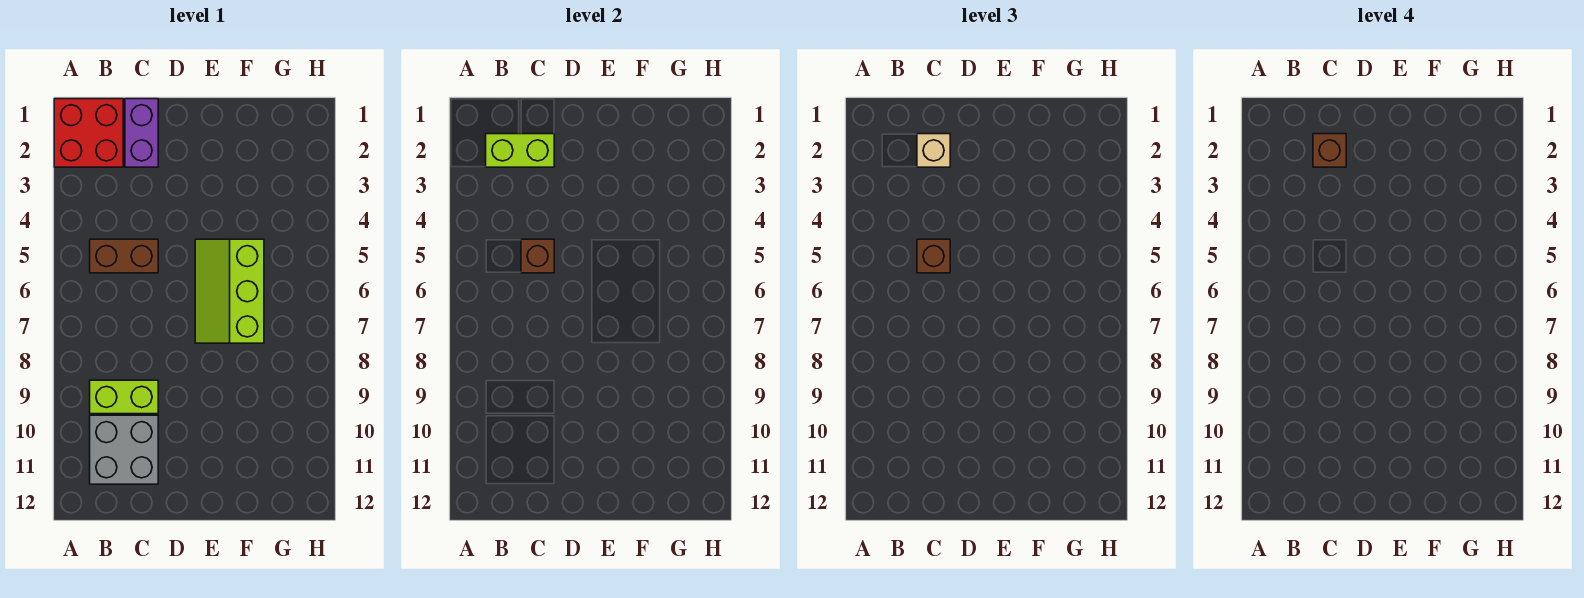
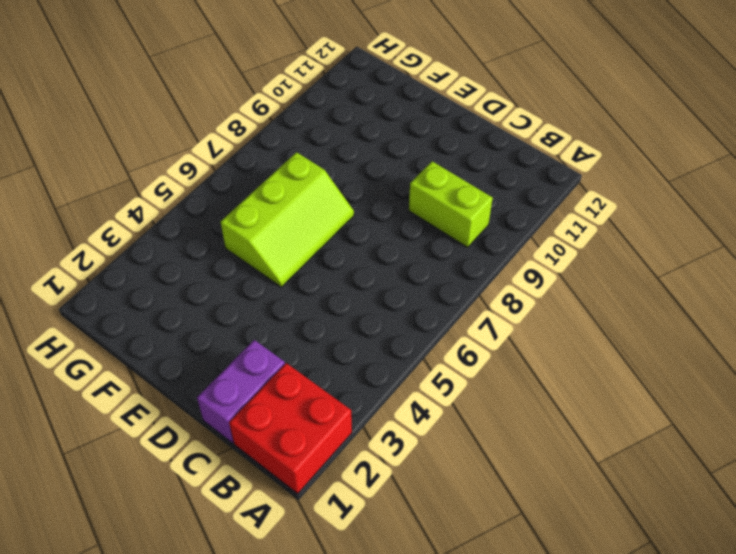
none -> brown brick B5:C5 level 1
none -> grey brick B10:C11 level 1

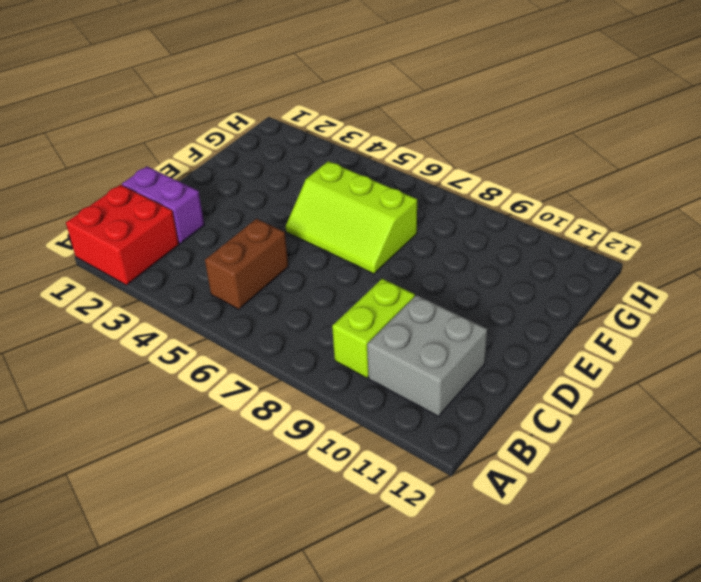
none -> lime brick B2:C2 level 2
none -> brown brick C5 level 2

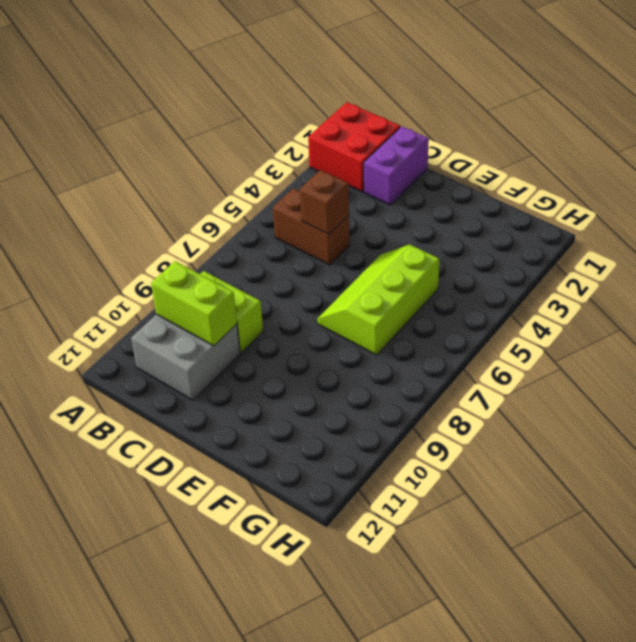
lime brick B10:C10 level 2 -> lime brick B2:C2 level 2
none -> tan brick C2 level 3
none -> brown brick C5 level 3

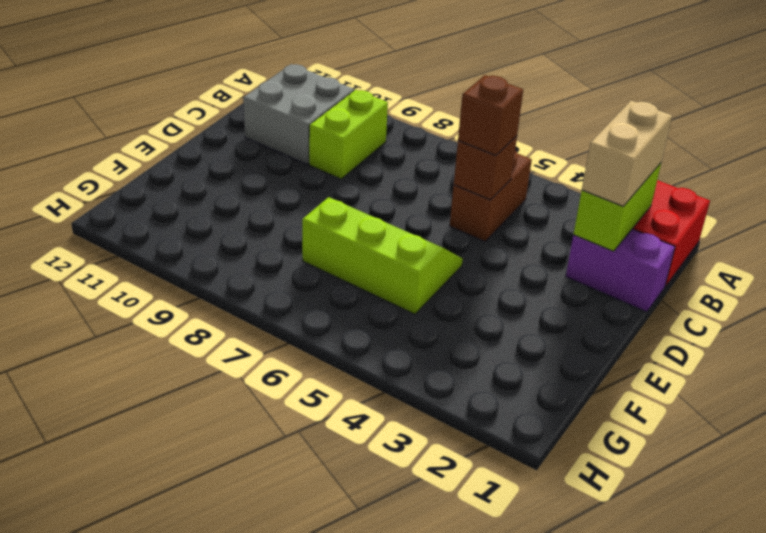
tan brick B2:C2 level 3 -> tan brick C2 level 3
none -> brown brick C2 level 4

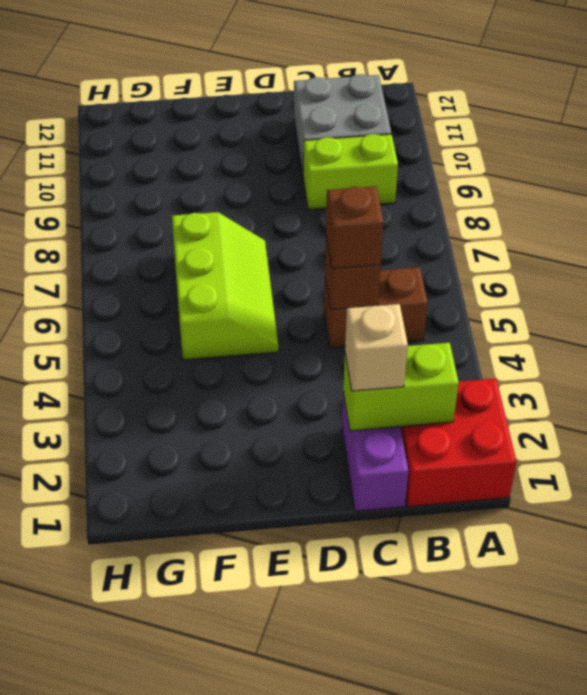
none -> brown brick C2 level 4

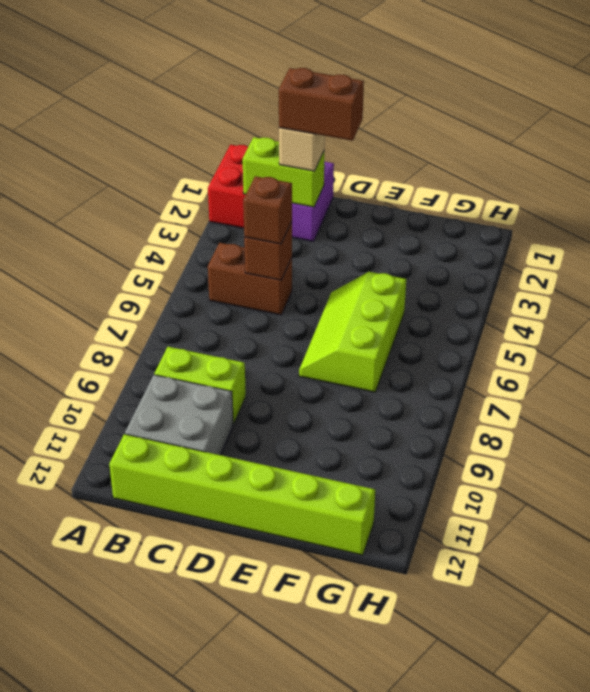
lime brick B12:G12 level 1 -> none
brown brick C2:D2 level 4 -> brown brick C2 level 4

